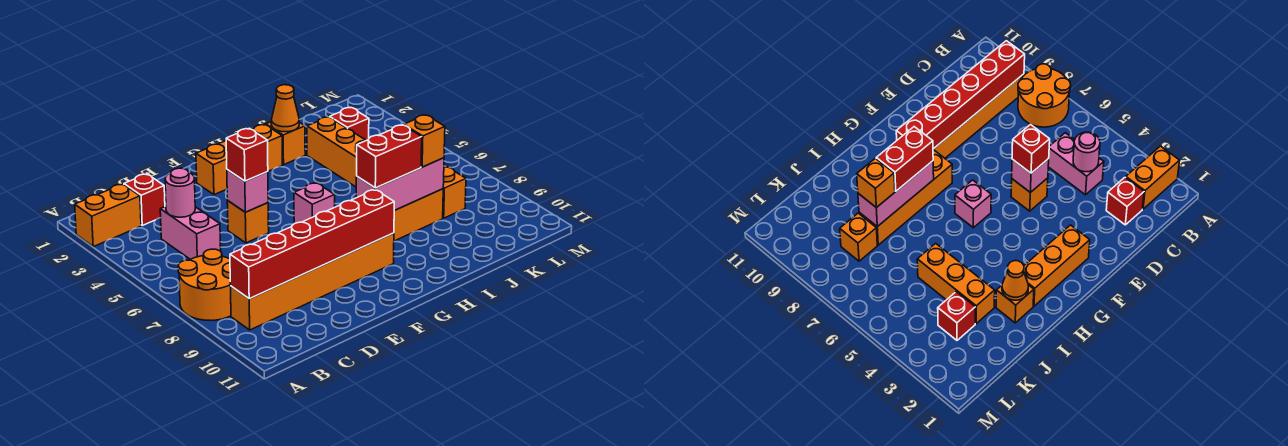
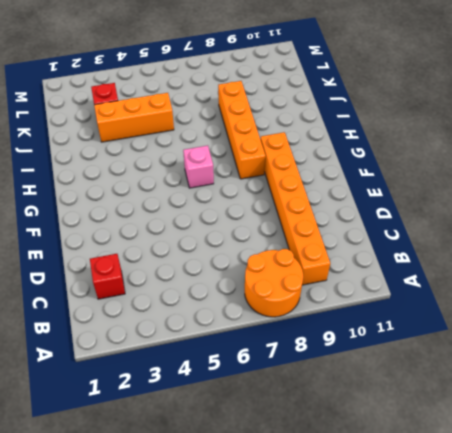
none -> orange brick A2:B2 level 1
none -> pink brick C4:C5 level 1
none -> orange brick E5 level 1

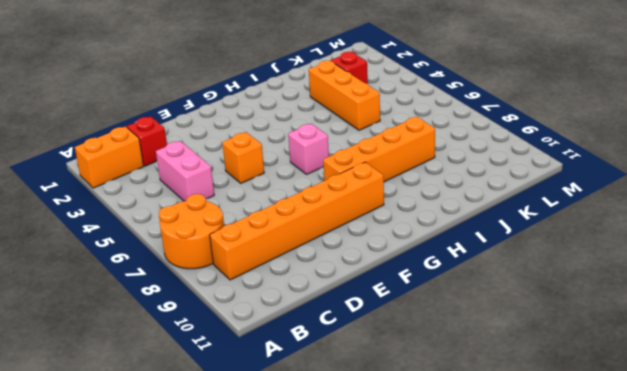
none -> orange brick F2:H2 level 1
none -> orange brick I2 level 1
none -> orange brick K8 level 1

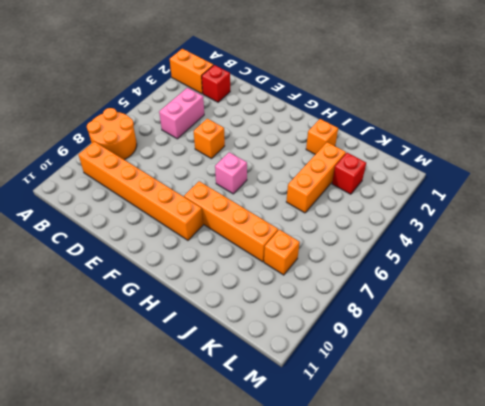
none -> orange brick F2:H2 level 1
none -> red brick B9:G9 level 2
none -> pink round brick C4 level 2

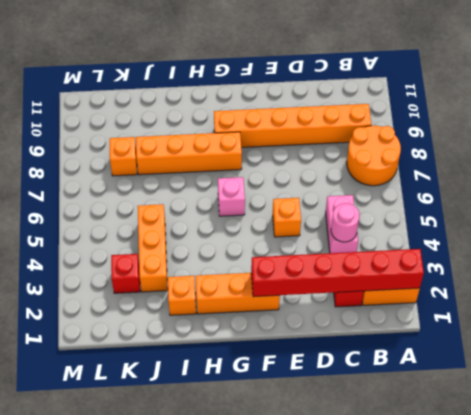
red brick A2:F2 level 2 -> red brick B9:G9 level 2
none -> pink brick E5 level 2
none -> pink brick H8:J8 level 2
none -> orange cone I2 level 2

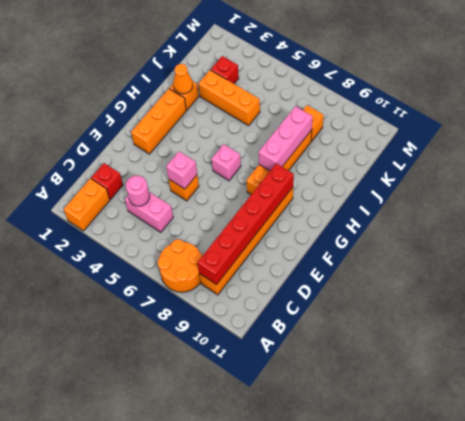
none -> red brick E5 level 3
none -> red brick H8:I8 level 3
none -> orange brick J8 level 3

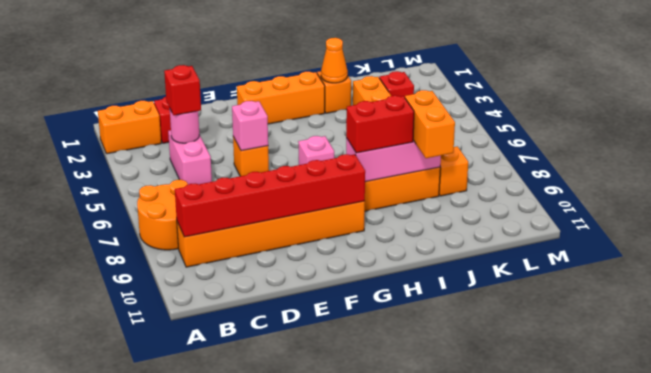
red brick C4 level 3 -> red brick E5 level 3
orange brick J8:J9 level 3 -> orange brick J8 level 3

